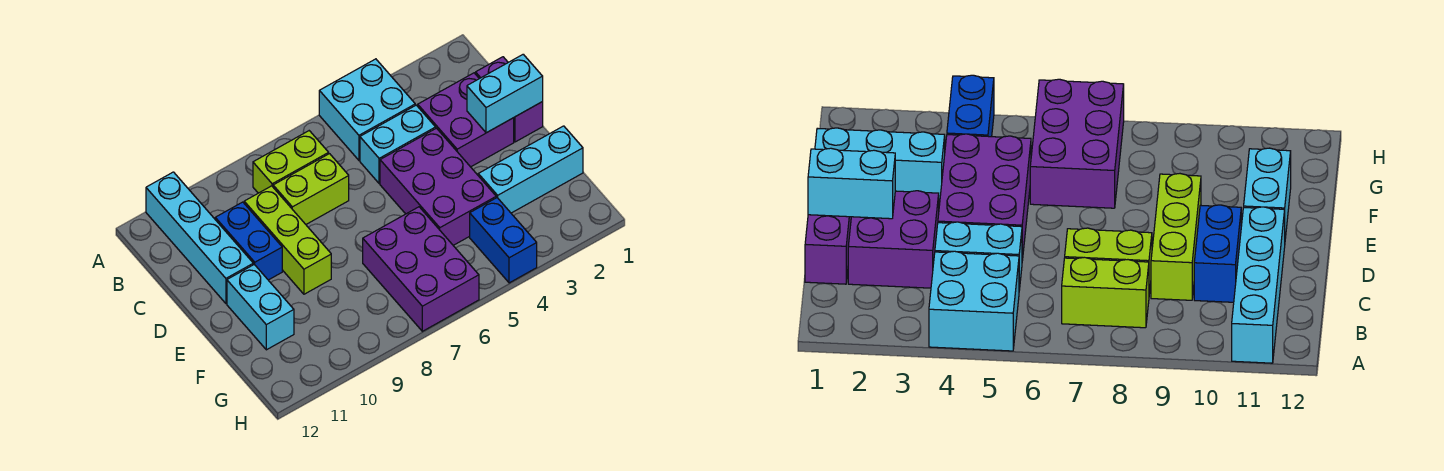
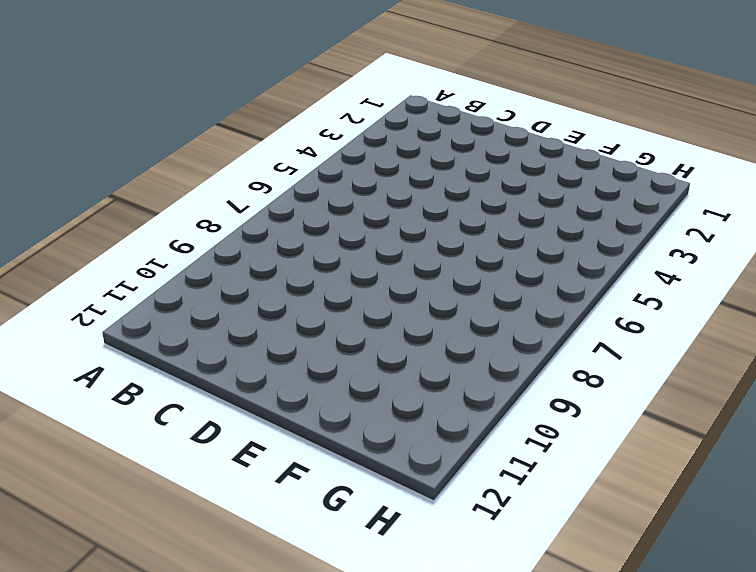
none -> cyan brick A4:B5 level 1
none -> cyan brick A11:D11 level 1
none -> lime brick B7:B8 level 1

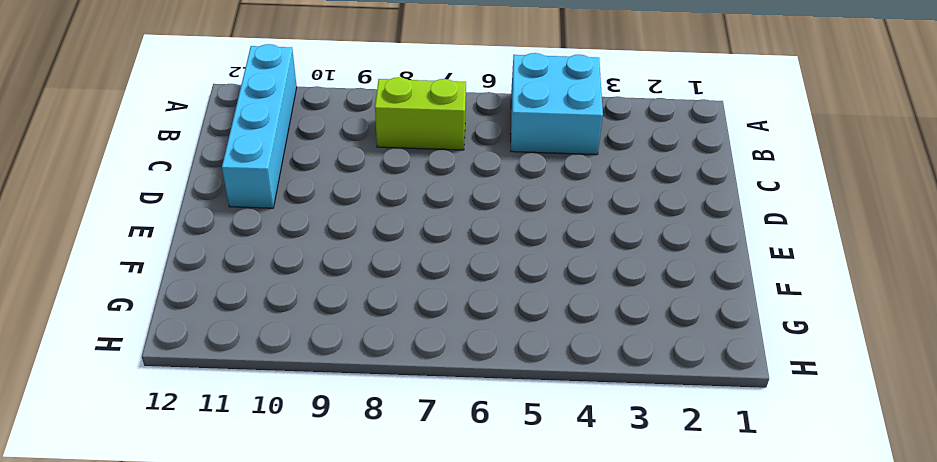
none -> purple brick C1:D1 level 1
none -> purple brick C2:D3 level 1
none -> cyan brick C4:C5 level 1

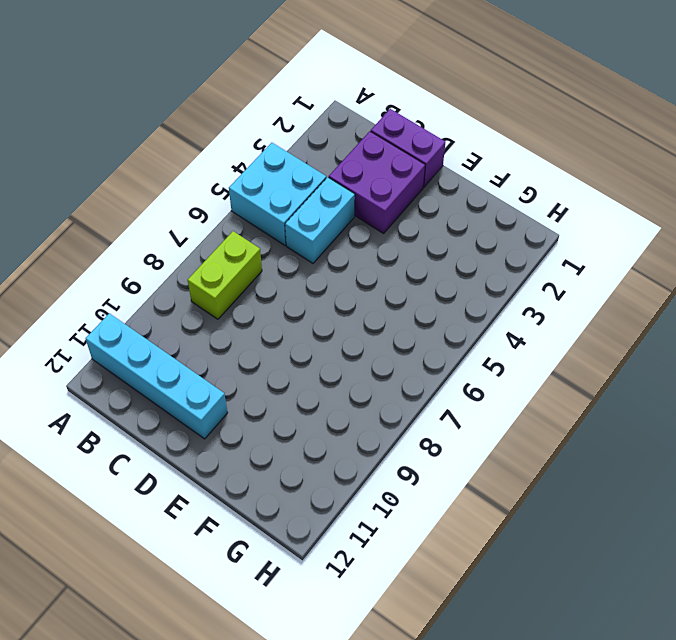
none -> lime brick C7:C8 level 1
none -> lime brick C9:E9 level 1
none -> blue brick C10:D10 level 1

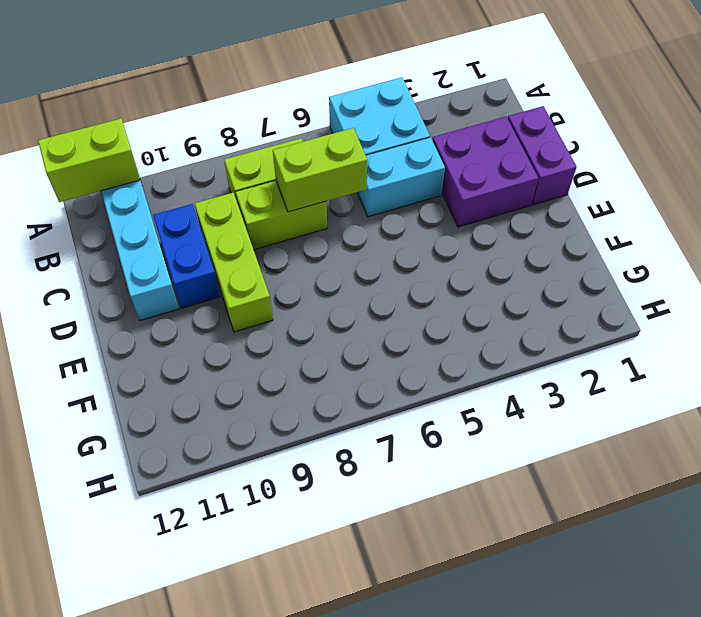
lime brick A11:A12 level 2 -> none
lime brick C6:C7 level 2 -> none
none -> purple brick D4:F5 level 1
none -> cyan brick E11:F11 level 1
none -> cyan brick F1:F3 level 1

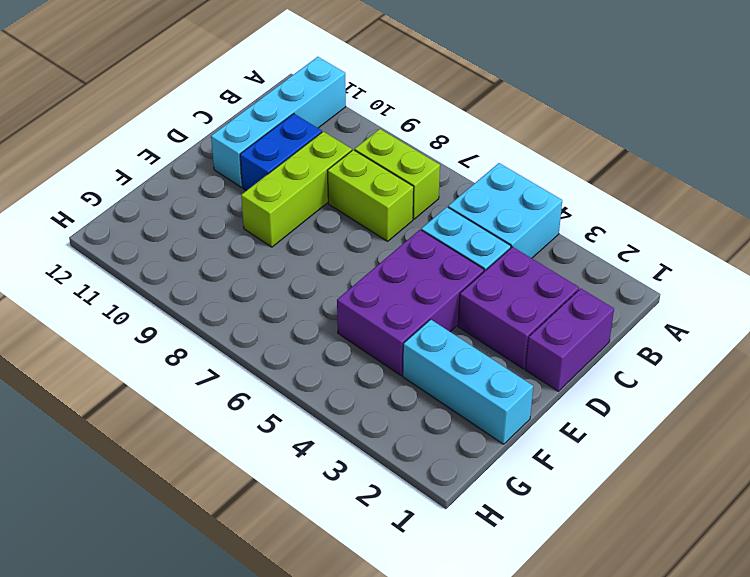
none -> cyan brick E11:F11 level 1
none -> purple brick F6:H7 level 1
none -> blue brick G4:H4 level 1

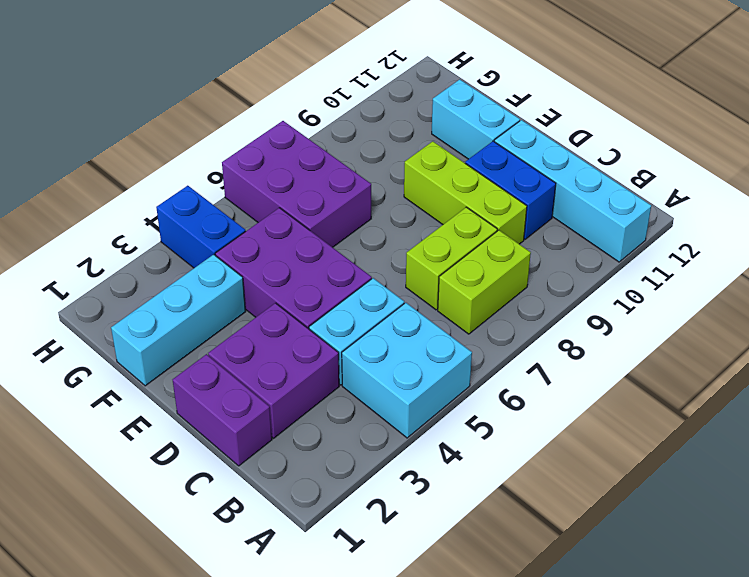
none -> cyan brick D1:D2 level 2

